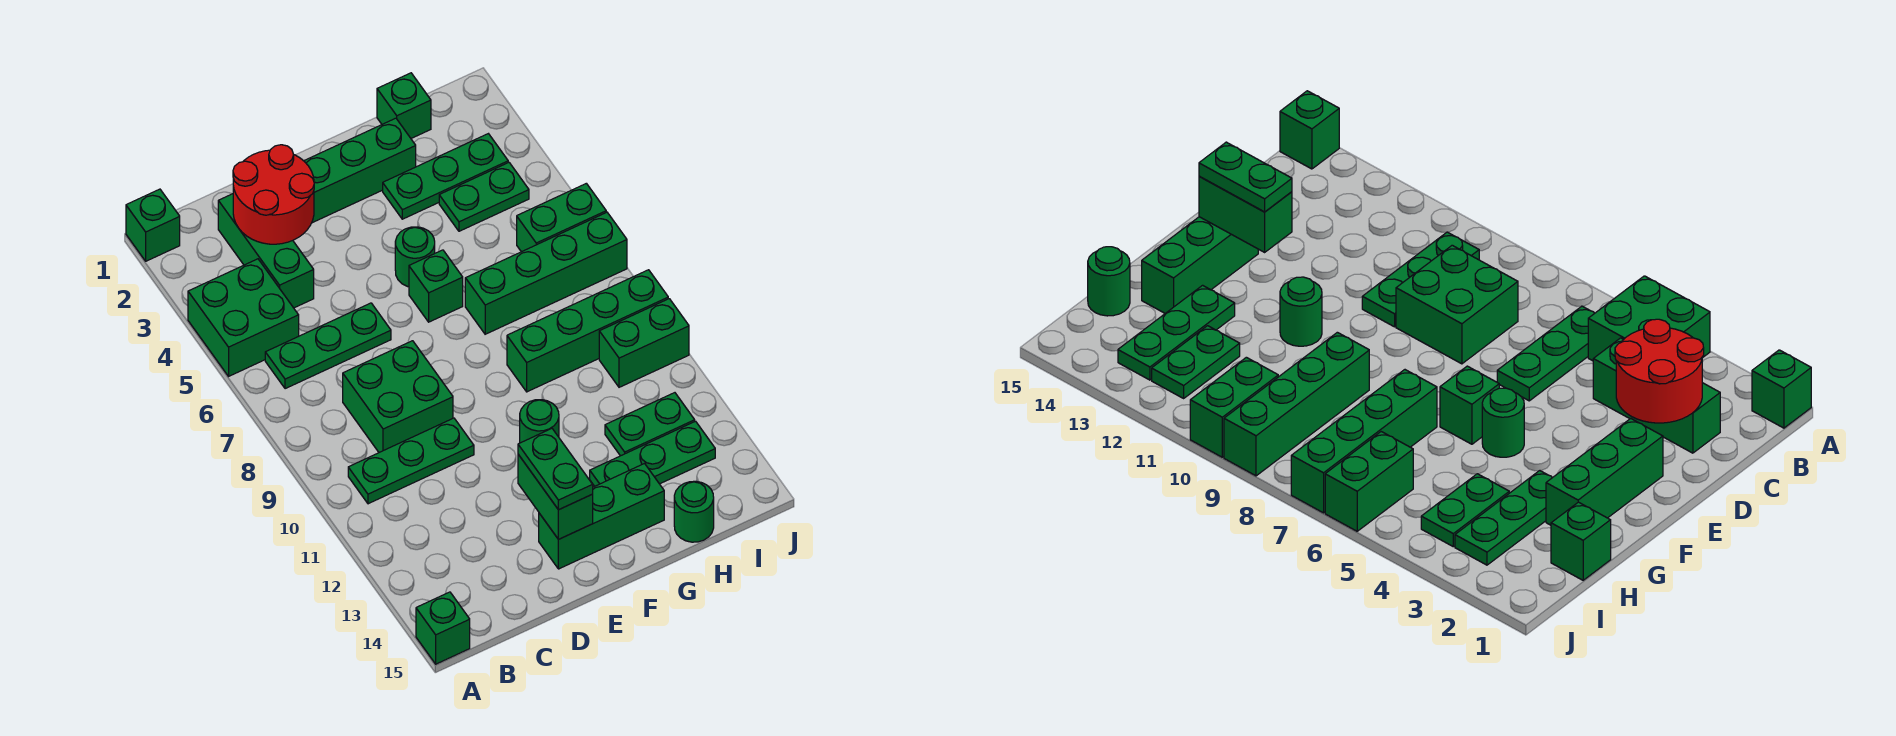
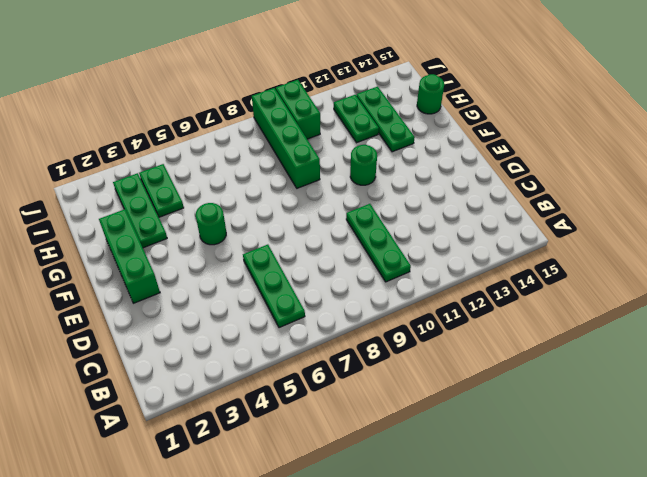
none -> green brick A1 level 1
none -> green brick A4:B5 level 1
none -> green brick A15 level 1

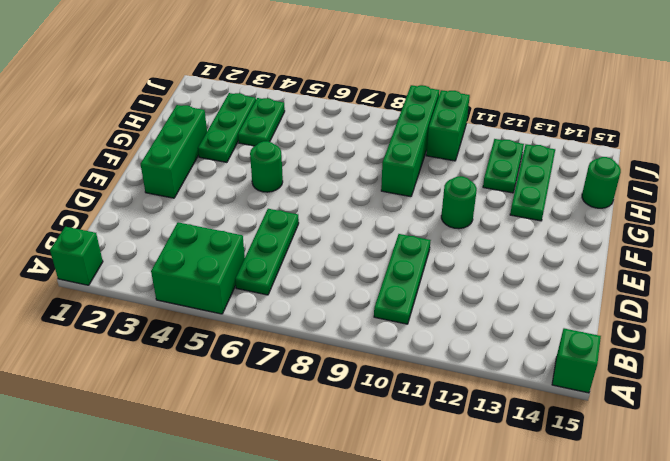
none -> green brick C2:C4 level 1
none -> green brick C8:D9 level 1
none -> green brick E14:G14 level 1

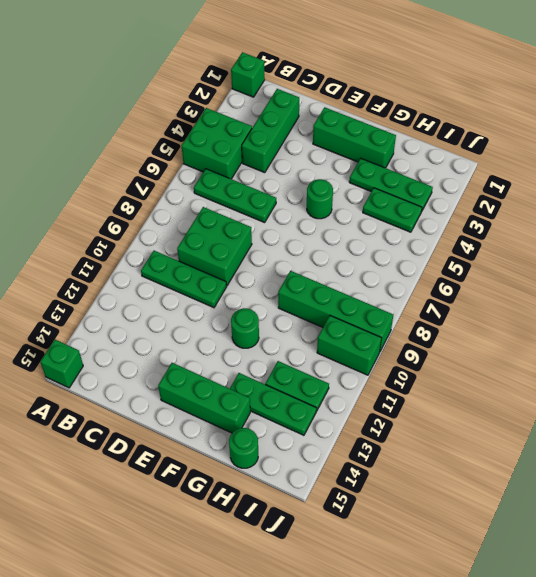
none -> green brick F6 level 1
none -> green brick G7:J7 level 1
none -> green brick H1 level 1

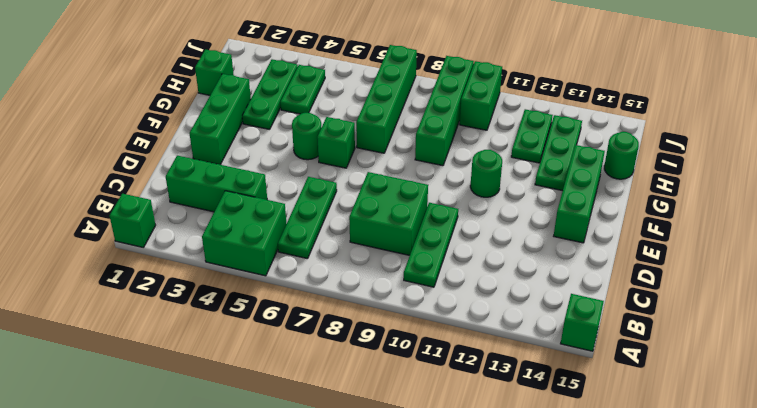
none -> green brick I6:J6 level 1
none -> red round brick C2:D3 level 2
none -> green brick E13:E14 level 2

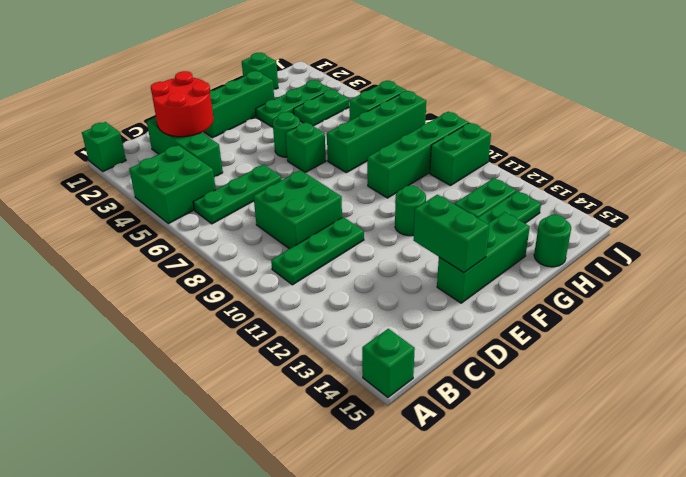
none -> green plate E13:E14 level 3

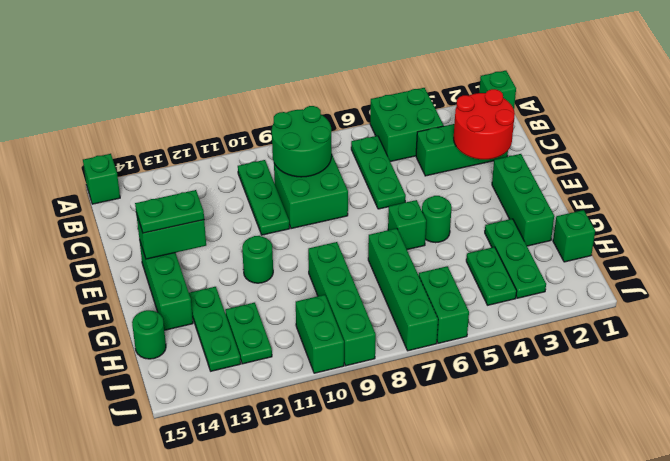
green round brick B8:C9 level 2 -> none

